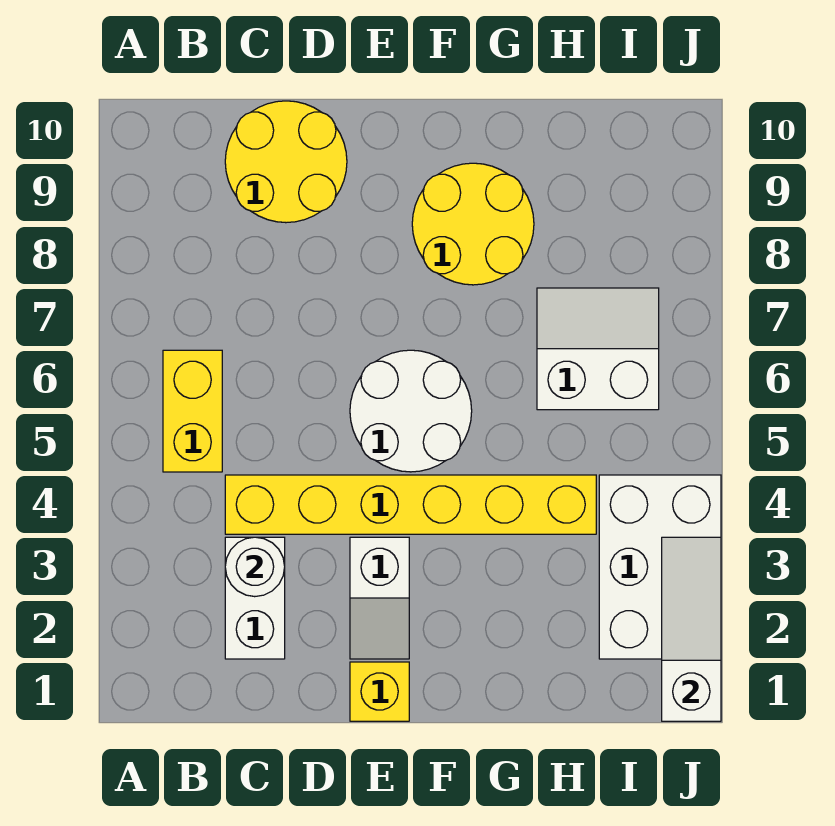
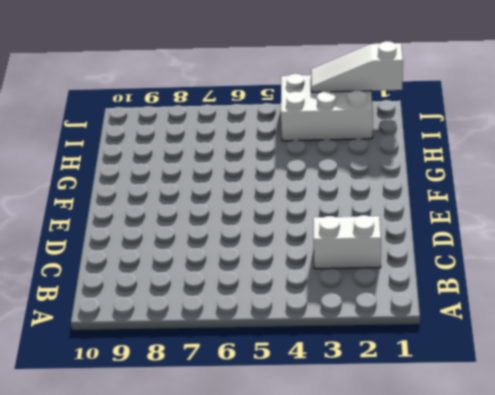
none -> yellow brick B5:B6 level 1
none -> yellow brick C4:H4 level 1
none -> yellow round brick C9:D10 level 1

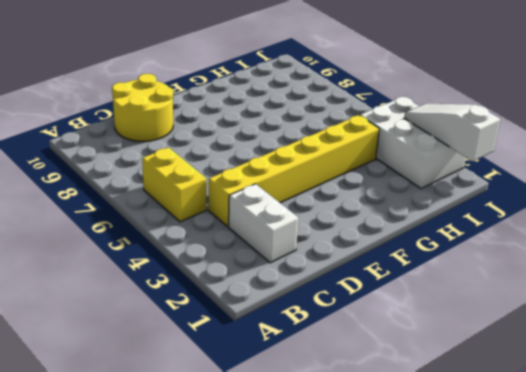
none -> yellow brick E1 level 1
none -> white slope E2:E3 level 1 top 3
none -> white round brick E5:F6 level 1

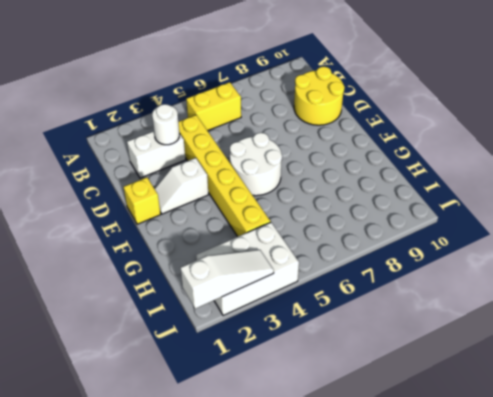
none -> yellow round brick F8:G9 level 1
none -> white slope H6:I7 level 1 top 6

